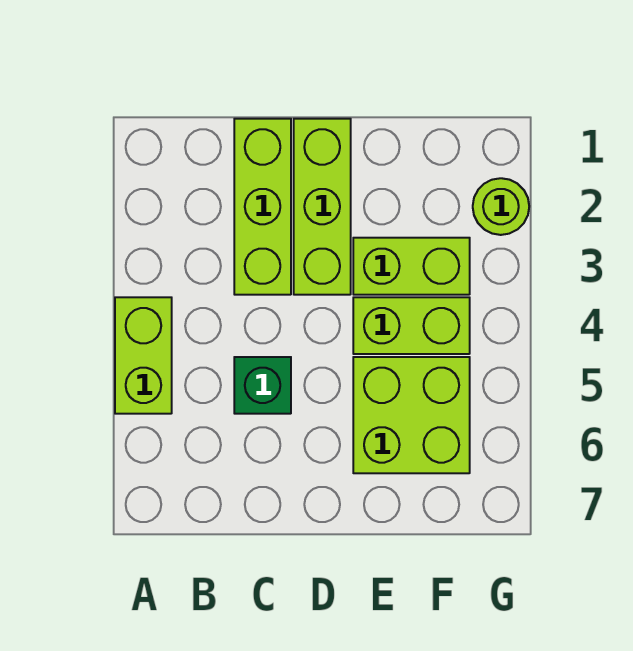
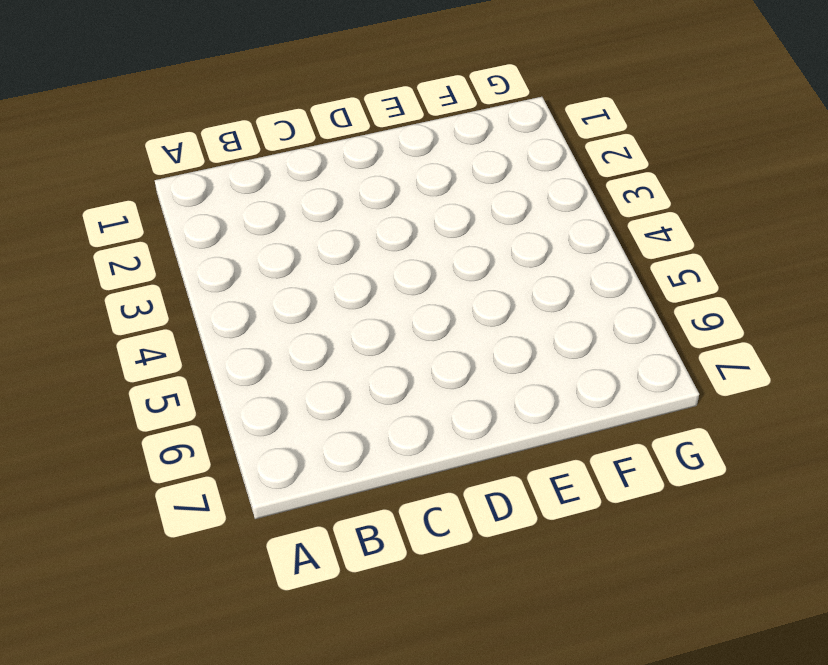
none -> lime brick A4:A5 level 1
none -> lime brick C1:C3 level 1

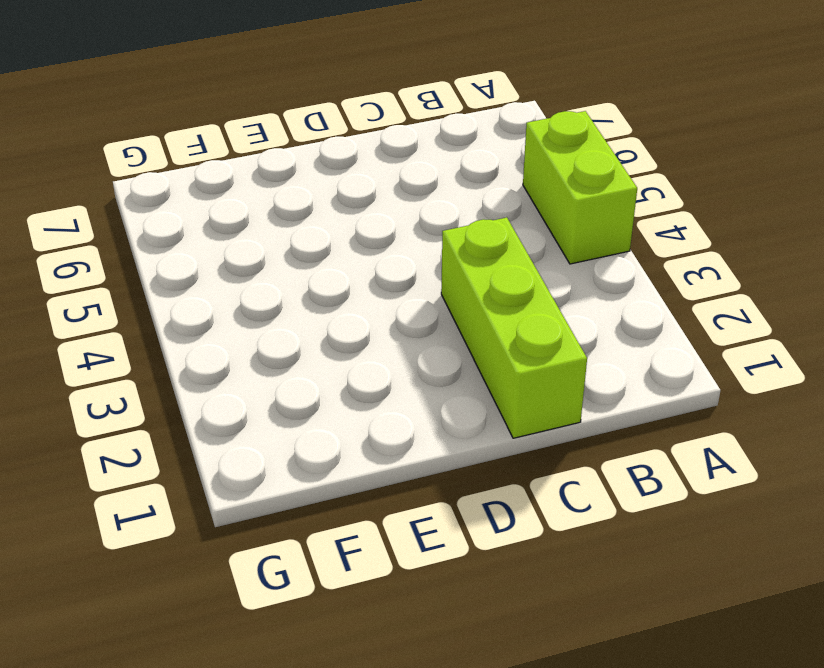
none -> green brick C5 level 1
none -> lime brick D1:D3 level 1

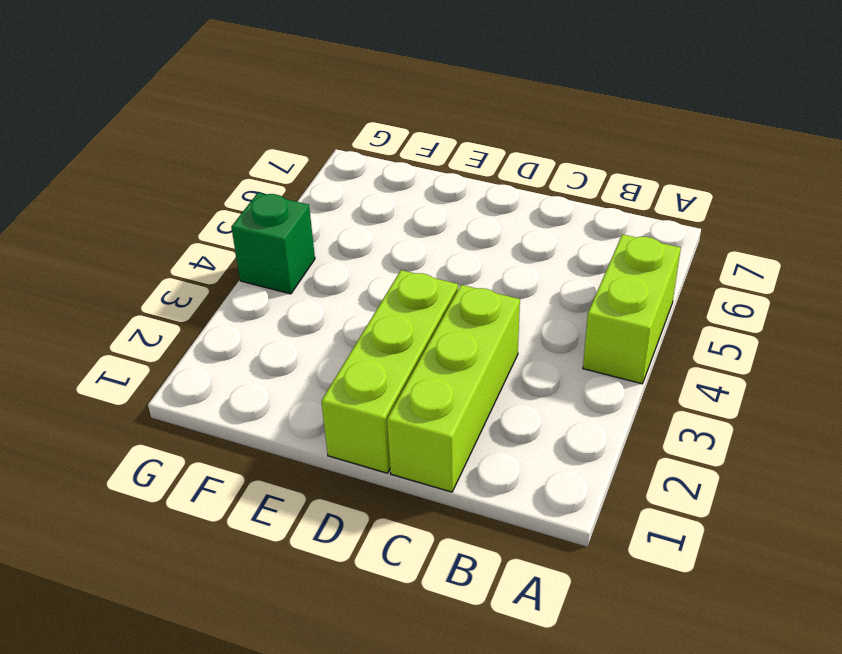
green brick G4 level 1 -> green brick C5 level 1
none -> lime brick E3:F3 level 1
none -> lime brick E4:F4 level 1

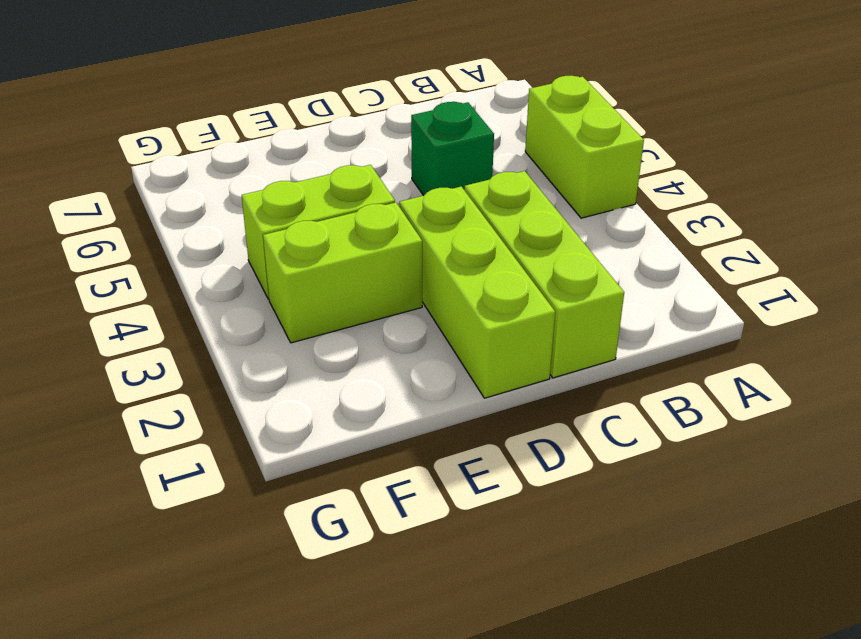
none -> lime brick E5:F6 level 1
none -> lime round brick G2 level 1

